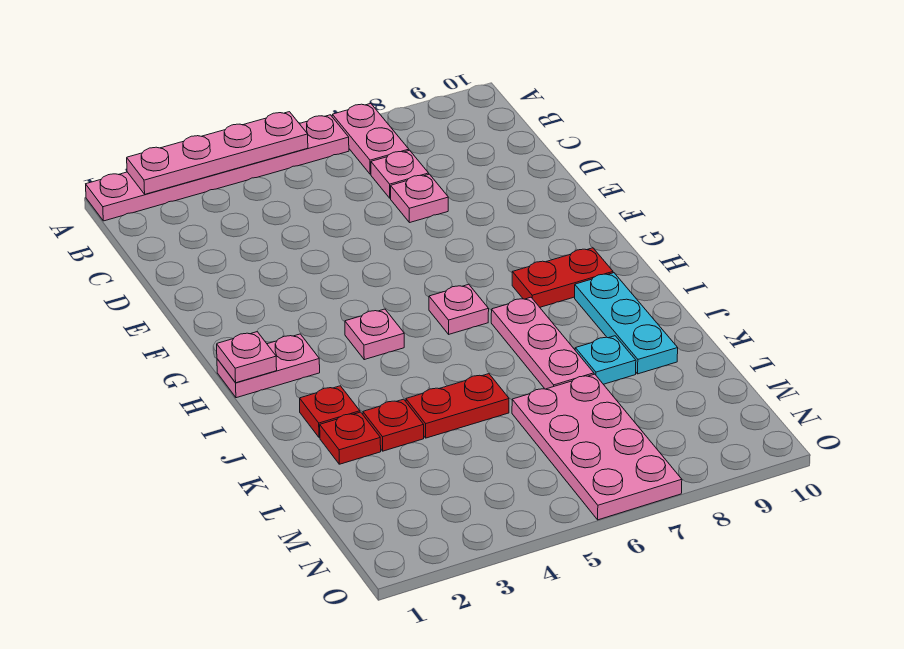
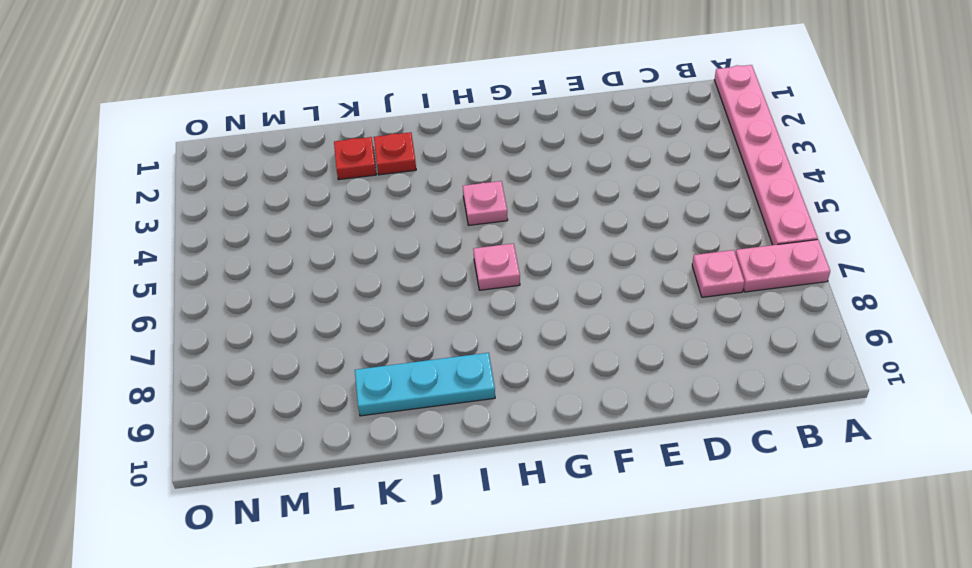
none -> pink plate D7 level 1
none -> pink plate H1:H2 level 1
none -> red plate H8:H9 level 1

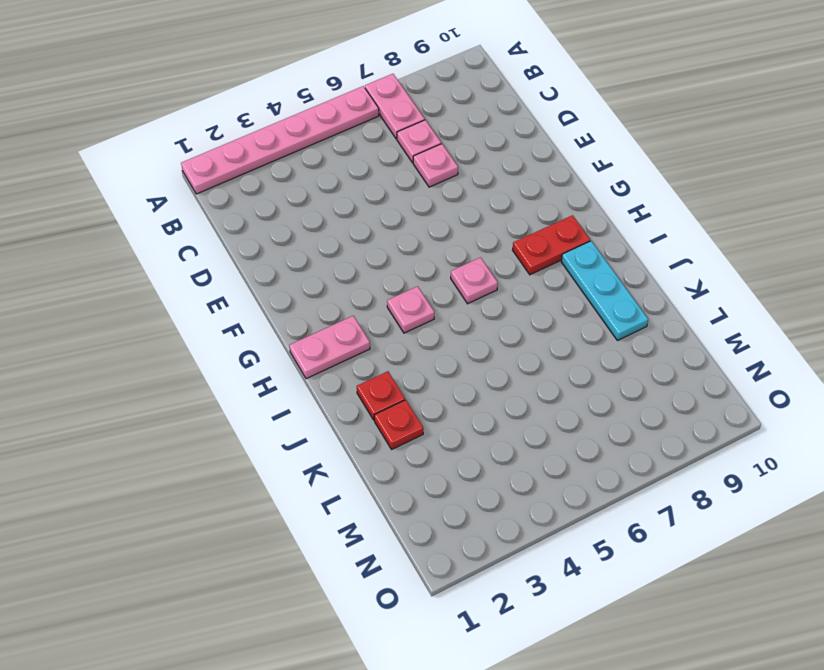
none -> pink plate I7:K7 level 1
none -> red plate K3 level 1
none -> red plate K4:K5 level 1

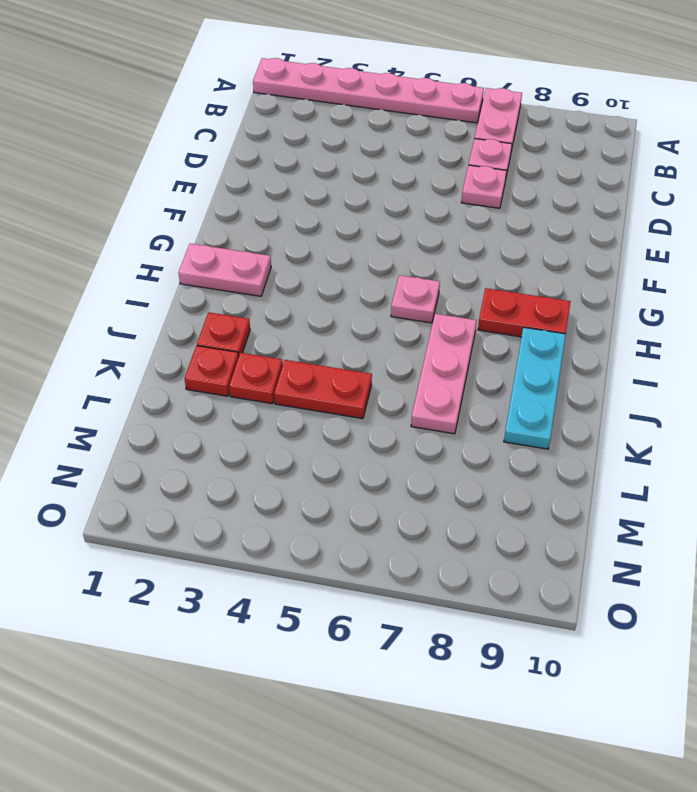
none -> pink plate H4 level 1
none -> cyan plate K8 level 1
none -> pink plate L6:O7 level 1

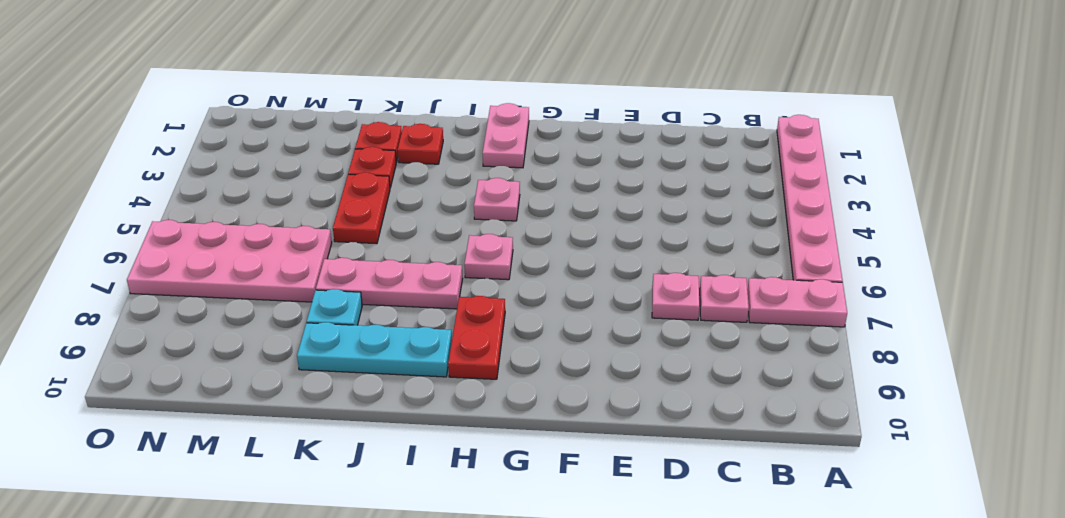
none -> pink plate A2:A5 level 2
none -> pink plate H1 level 2

